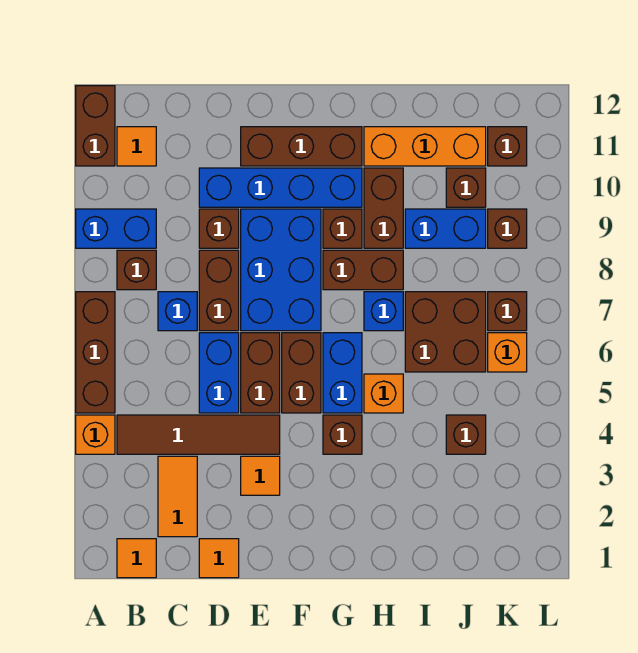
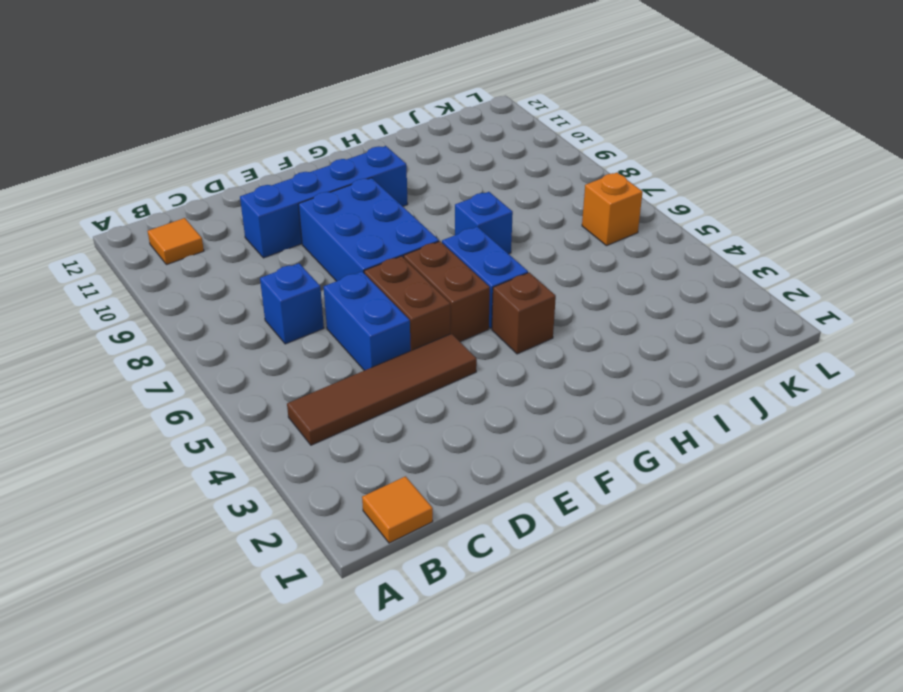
none -> orange brick A4 level 1
none -> brown brick A5:A7 level 1
none -> blue brick A9:B9 level 1
none -> brown brick A11:A12 level 1

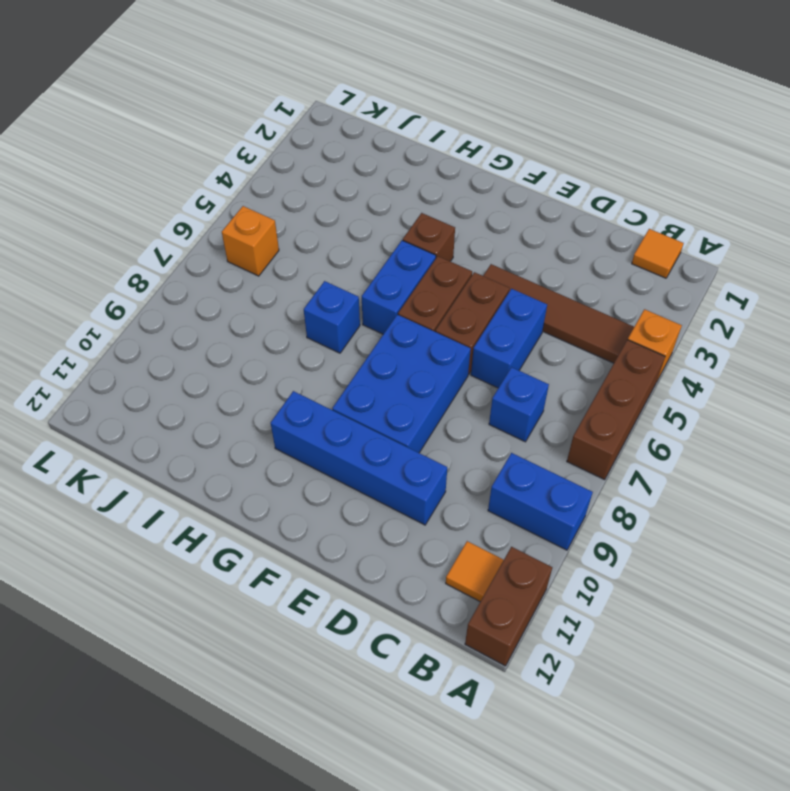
none -> brown brick B8 level 1
none -> orange tile C2:C3 level 1
none -> orange tile D1 level 1
none -> brown brick D7:D8 level 1

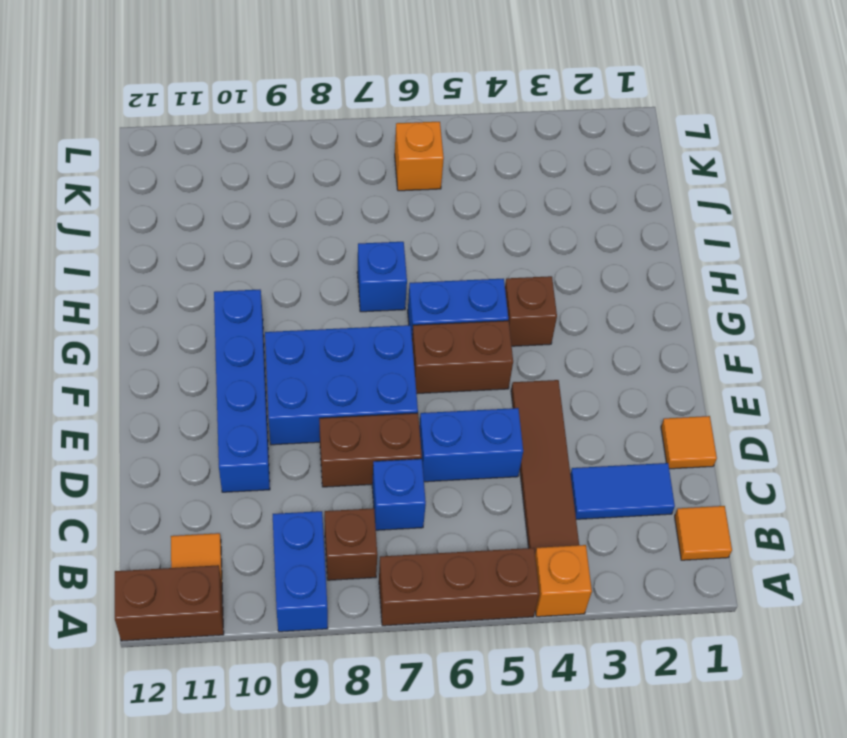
blue tile C2:C3 level 1 -> orange tile C2:C3 level 1
none -> brown brick D9 level 1
none -> orange tile E3 level 1
none -> brown brick E5:E6 level 1
none -> brown brick E11:G11 level 1

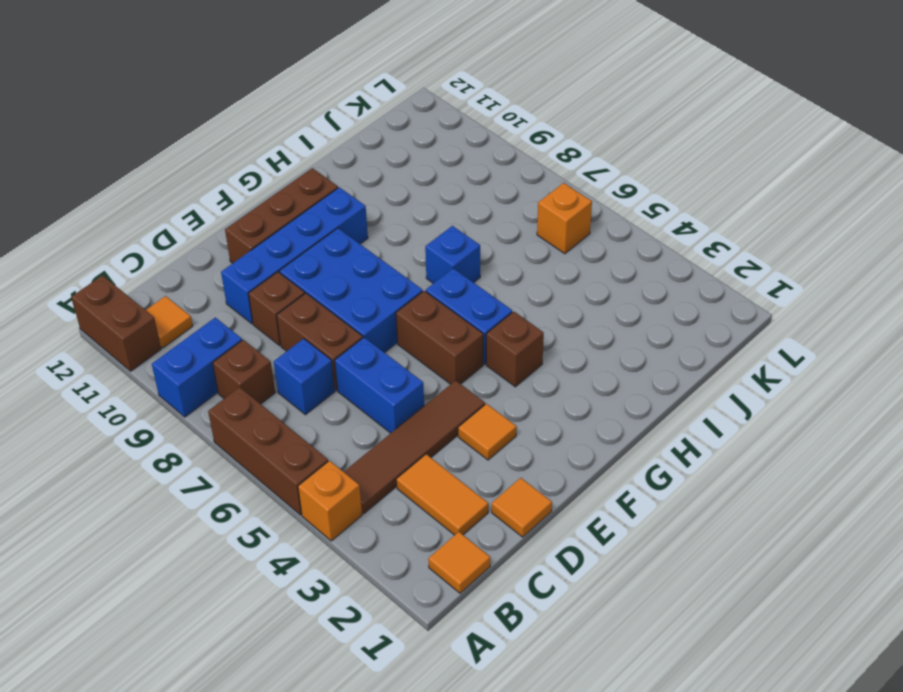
none -> brown brick E5:E6 level 1
none -> brown brick G8:H8 level 1
none -> brown brick G9 level 1
none -> orange brick H5 level 1

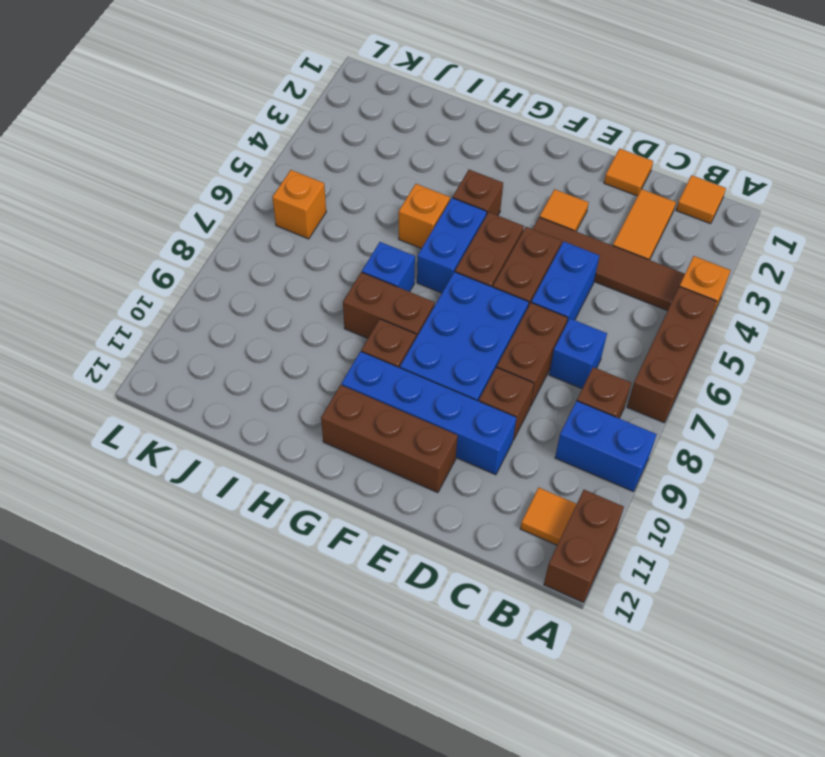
none -> brown brick H9:H10 level 1
none -> orange brick H11:J11 level 1
none -> brown brick I6:J7 level 1
none -> blue brick I9:J9 level 1

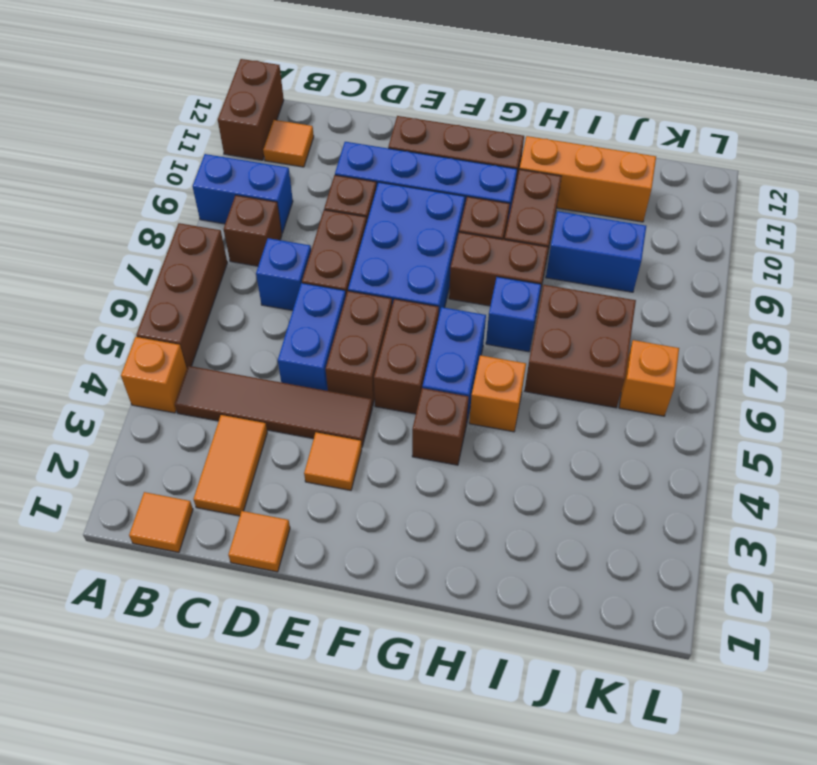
none -> brown brick J4 level 1
none -> brown brick J10 level 1
none -> brown brick K7 level 1
none -> brown brick K9 level 1

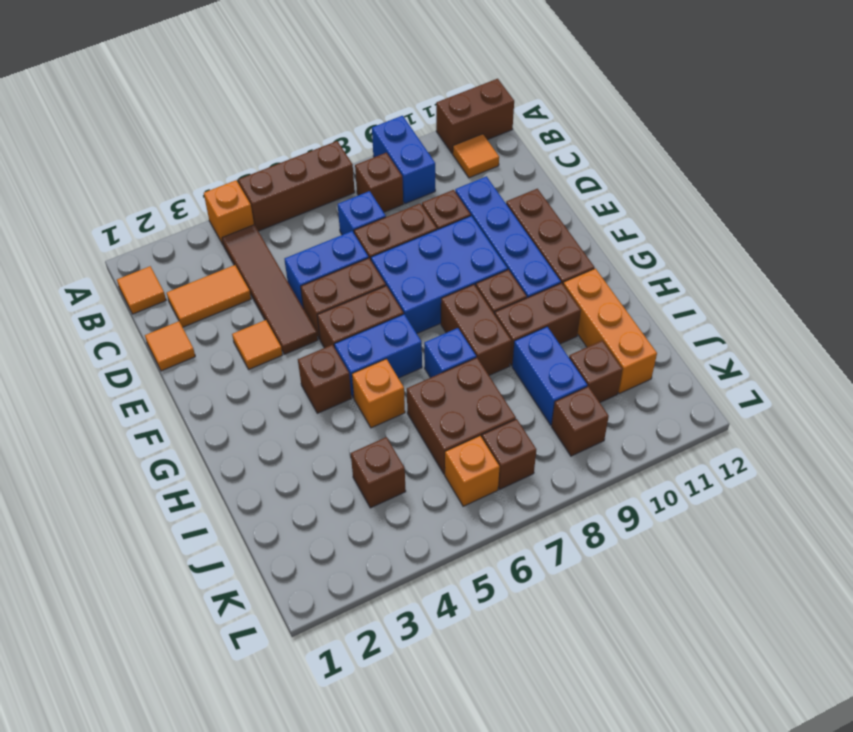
none -> brown brick K11 level 1

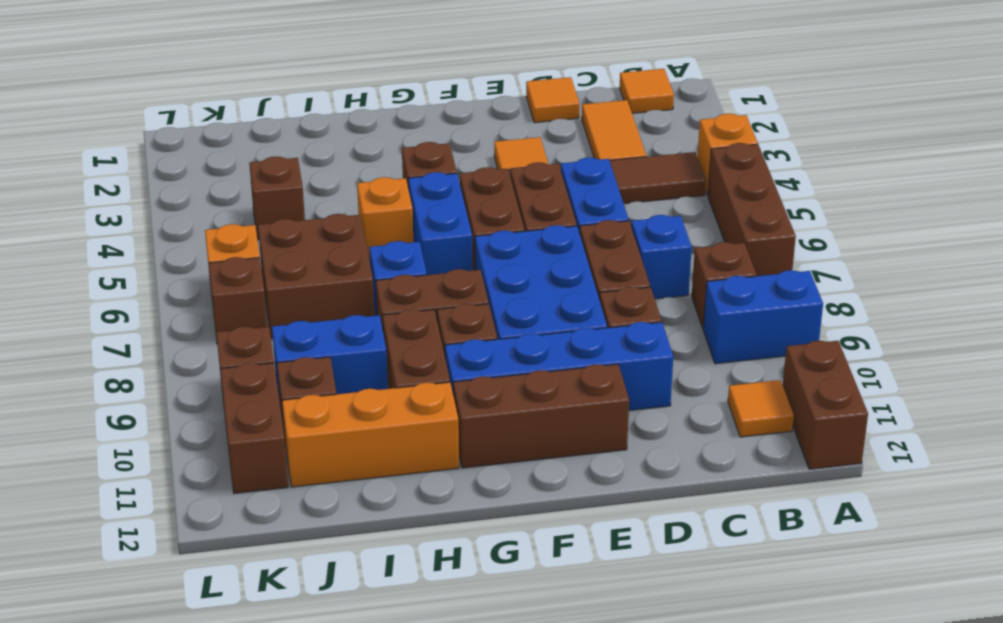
brown brick K10:K11 level 1 -> brown brick K11 level 1

